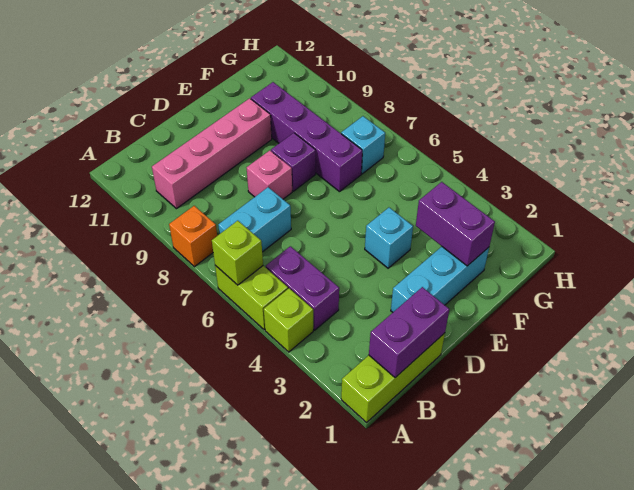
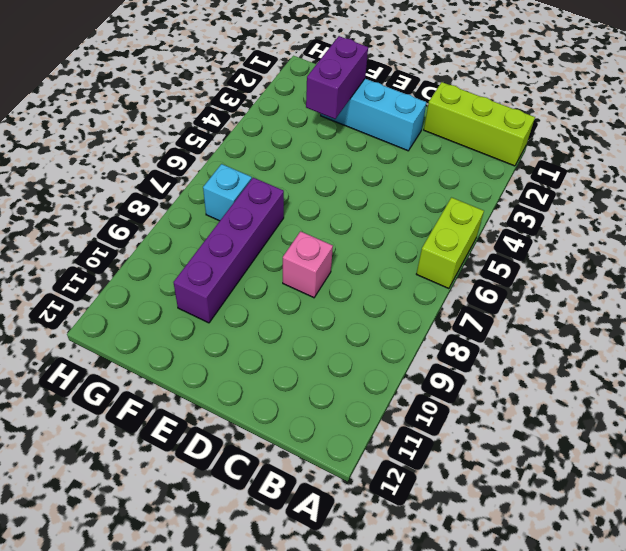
none -> lime brick A4 level 1
none -> orange brick A8 level 1
none -> purple brick B4:B5 level 1

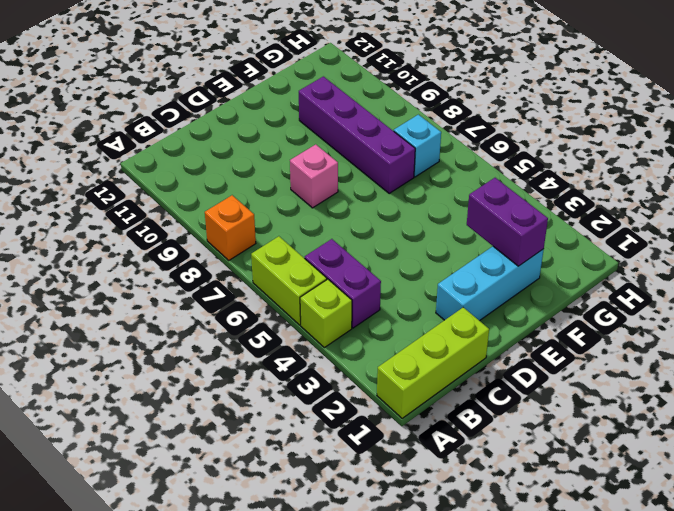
none -> cyan brick B7:C7 level 1
none -> pink brick B10:E10 level 1
none -> cyan brick E4 level 1

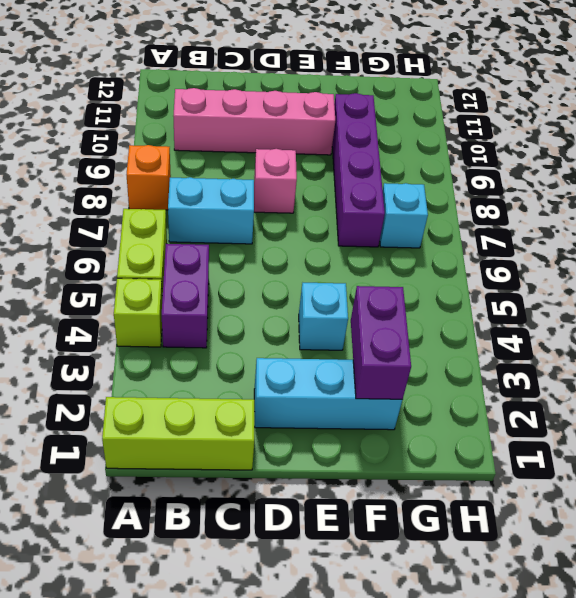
none -> purple brick E8 level 1
none -> lime brick A6 level 2
none -> purple brick B1:C1 level 2

